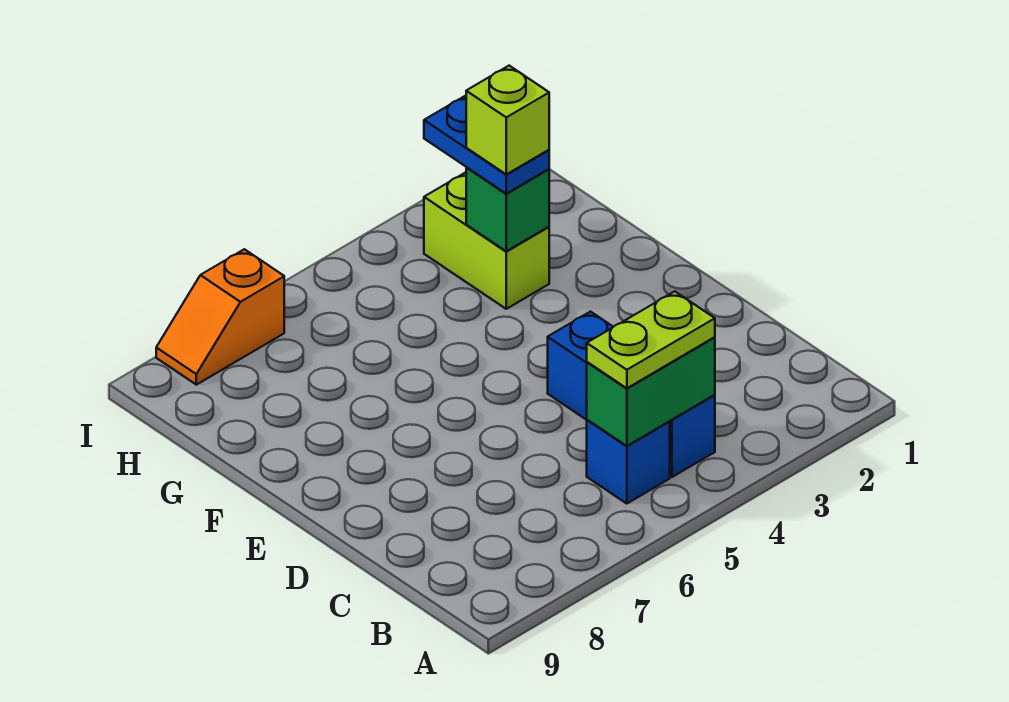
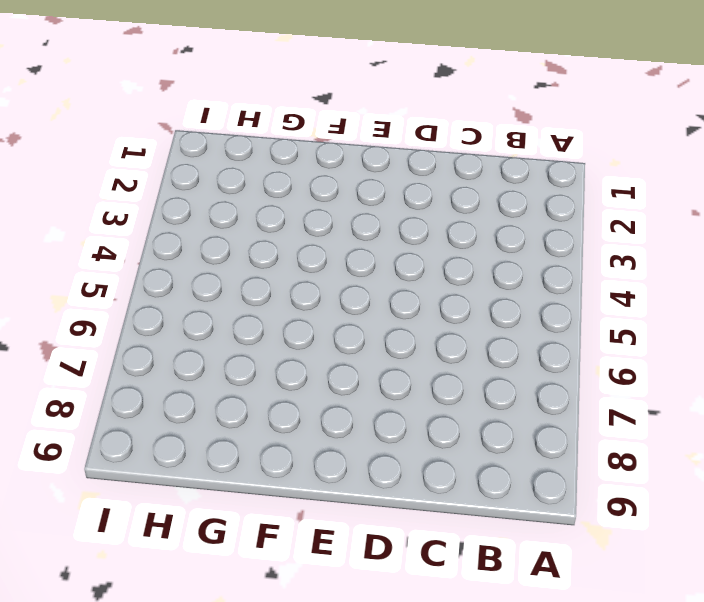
none -> blue brick B4:D4 level 1
none -> blue brick B5 level 1

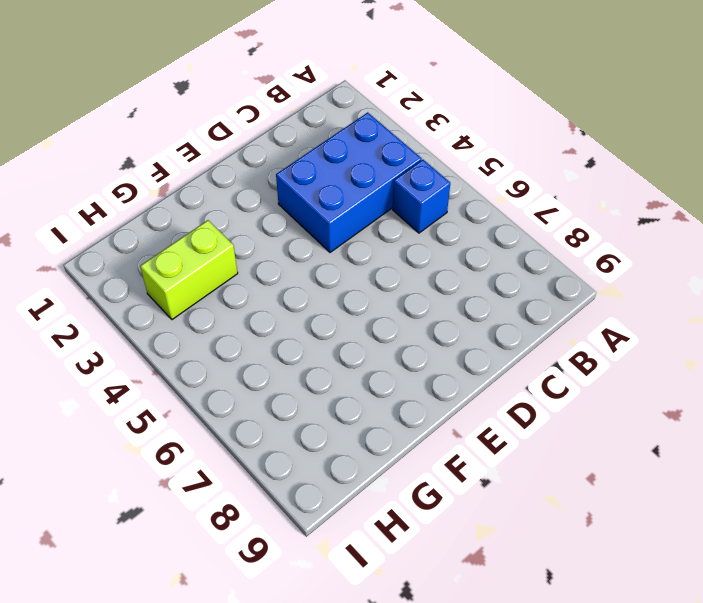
blue brick B3:D4 level 1 -> blue brick B4:D4 level 1
none -> orange slope I7:I8 level 1 top 7
none -> green brick B4:B5 level 2

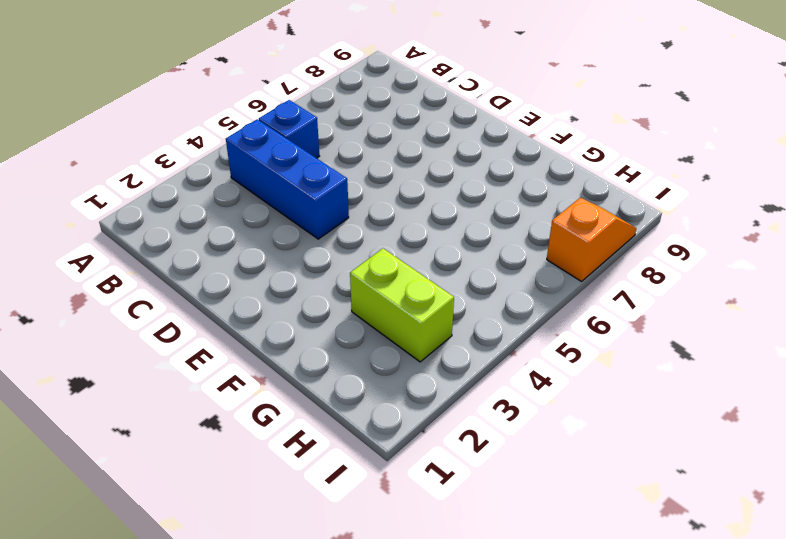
none -> green brick B4:B5 level 2
none -> green brick G3 level 2

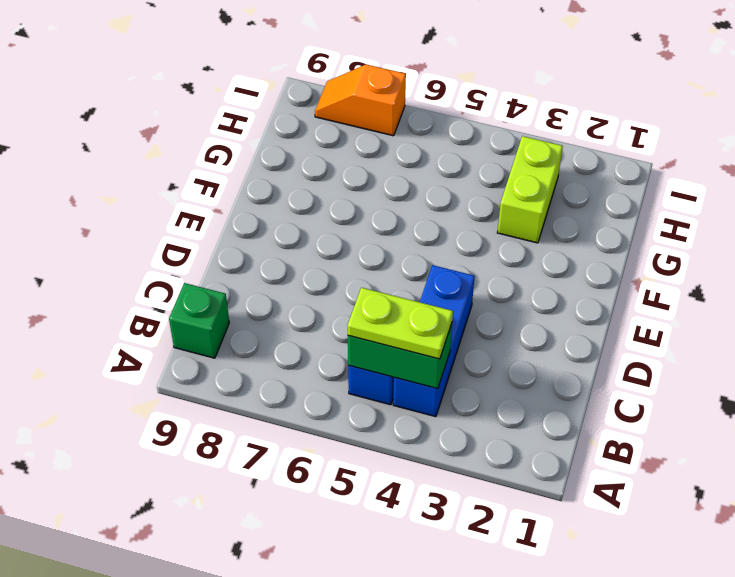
green brick B9 level 1 -> green brick G3 level 2
none -> blue plate G3:H3 level 3
none -> lime brick G3 level 4

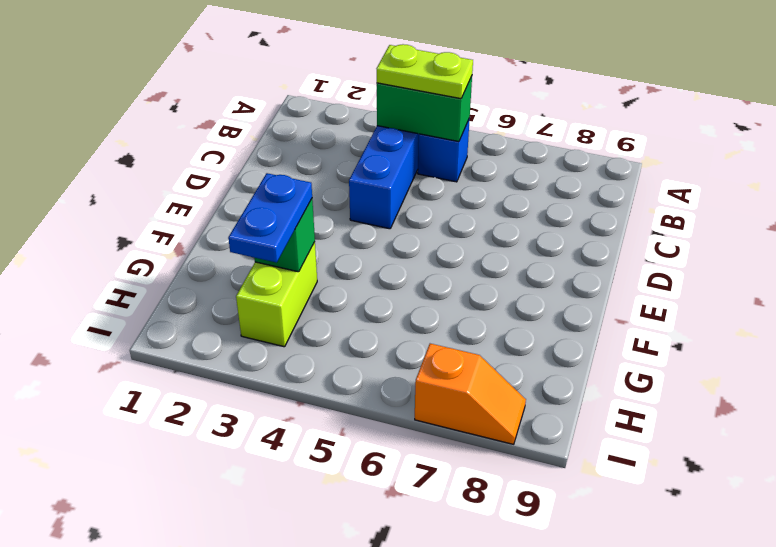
none -> lime brick G3 level 4

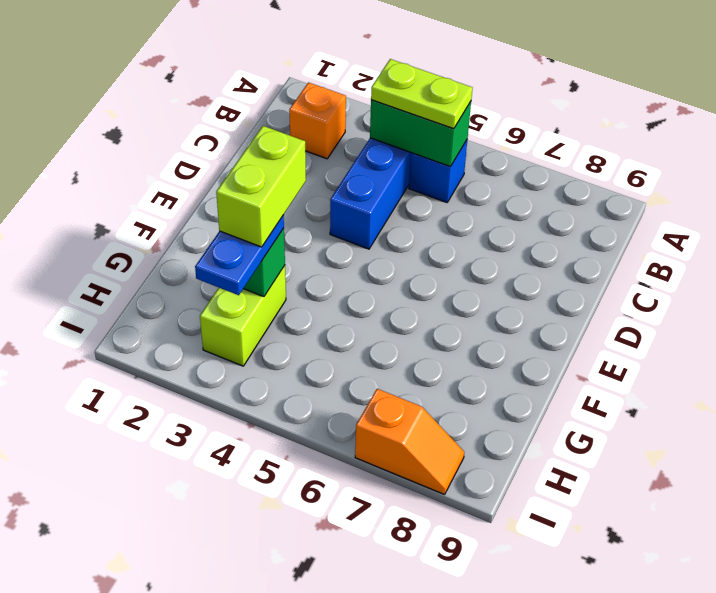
orange brick B2 level 1 -> none
lime brick F3:G3 level 4 -> lime brick G3 level 4

